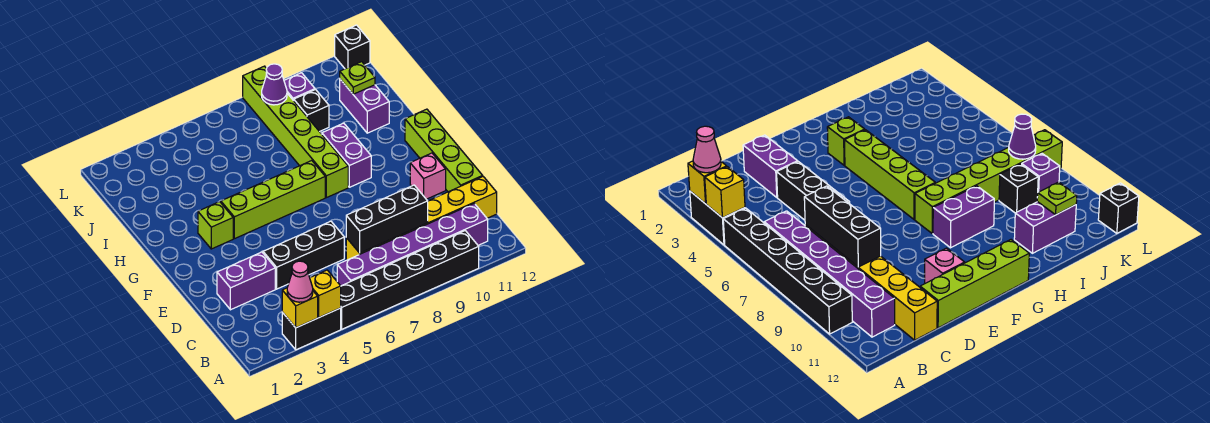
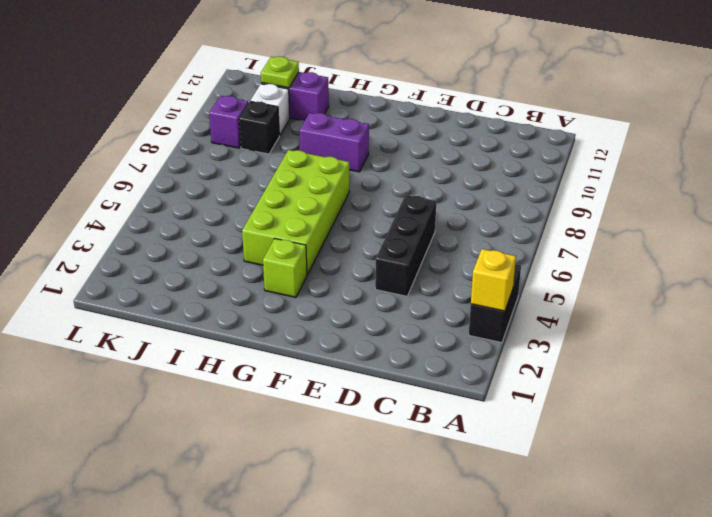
lime brick G4:H7 level 1 -> lime brick G4:G7 level 1
white brick J10 level 1 -> none
none -> black brick A5:A10 level 1
none -> purple brick B6:B11 level 1
none -> yellow brick C7:C12 level 1

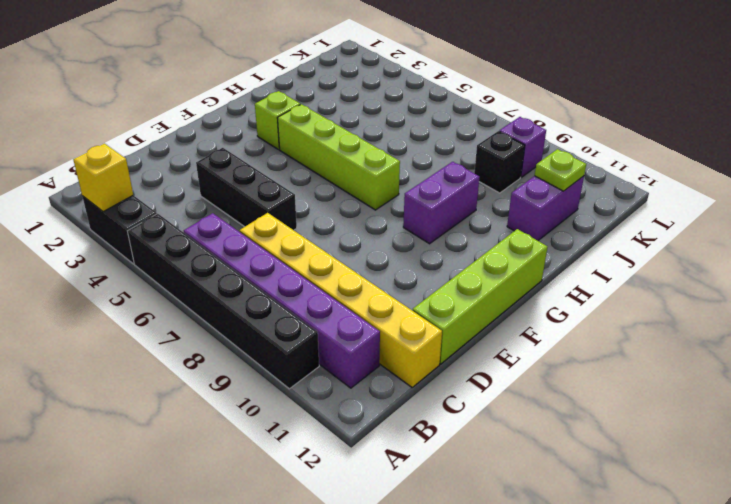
none -> purple brick D2:D3 level 1
none -> pink brick E11 level 1
none -> lime brick G8:L8 level 1

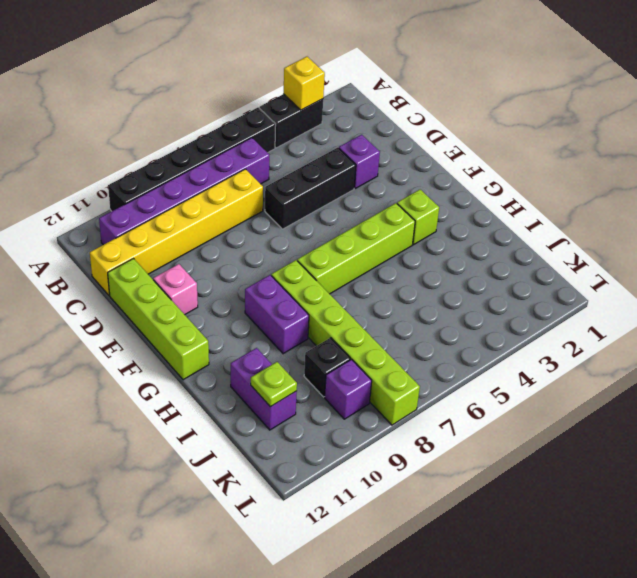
purple brick D3 level 1 -> purple brick D2:D3 level 1
none -> black brick L12 level 1
none -> yellow brick A4 level 2
none -> black brick C7:C9 level 2

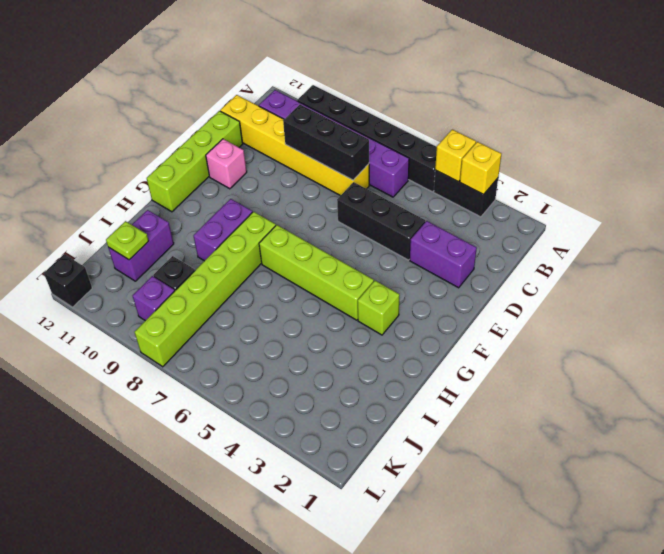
none -> purple cone K8 level 2
none -> pink cone A3 level 3

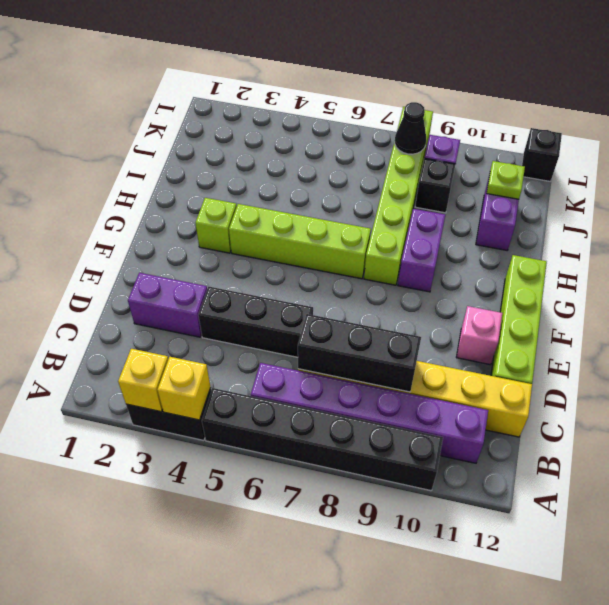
black cone K8 level 2 -> purple cone K8 level 2
none -> pink cone A3 level 3

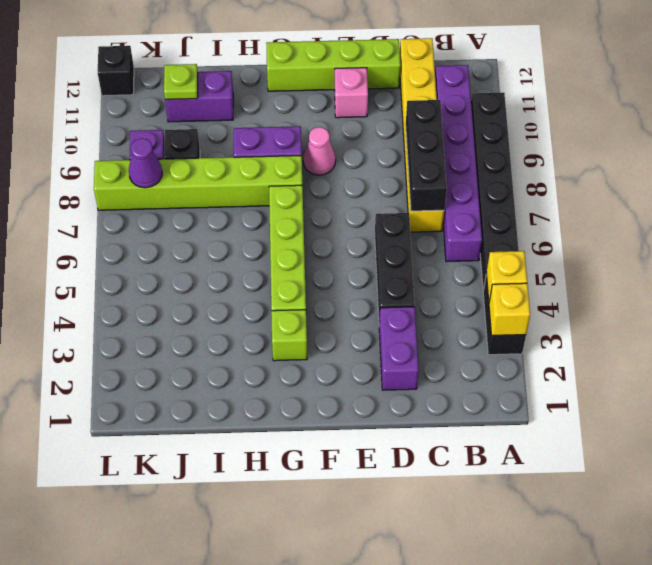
pink cone F9 level 1 -> pink cone A3 level 3

